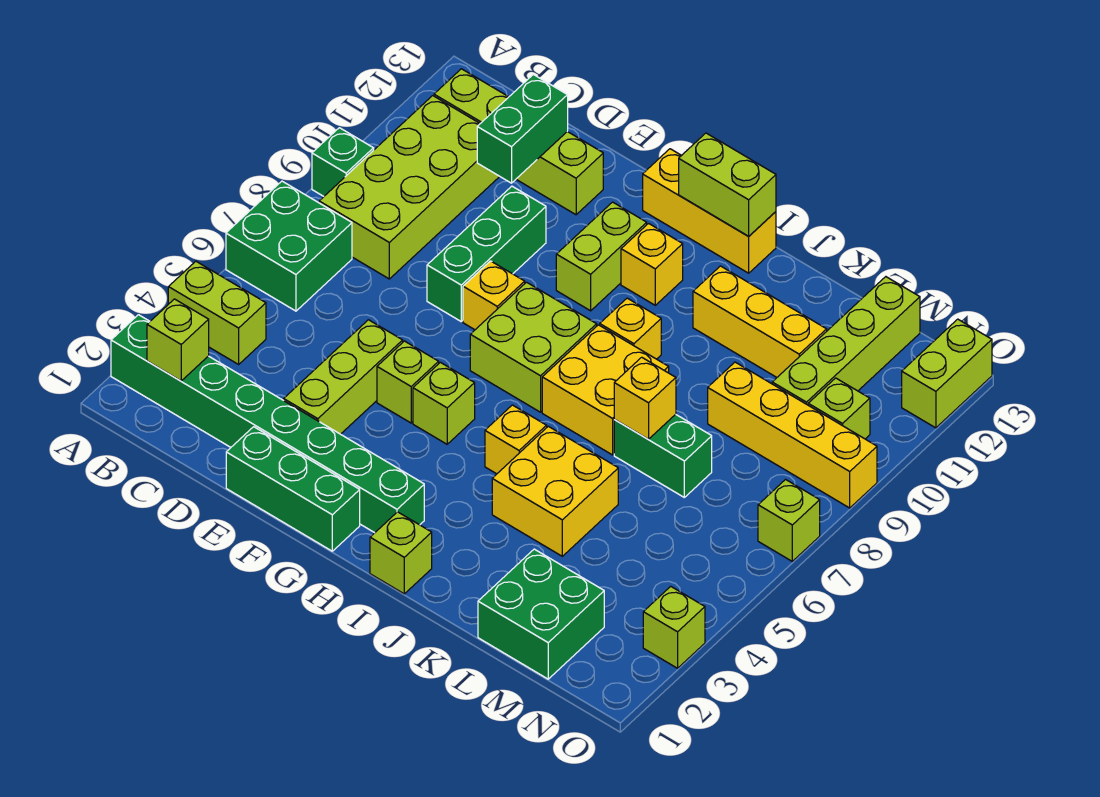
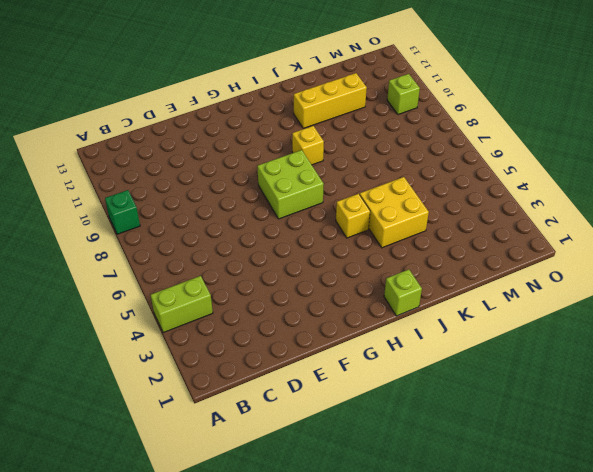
none -> green brick A2:H2 level 1
none -> green brick A6:B7 level 1
none -> lime brick B8:C11 level 1
none -> lime brick B12:E12 level 1

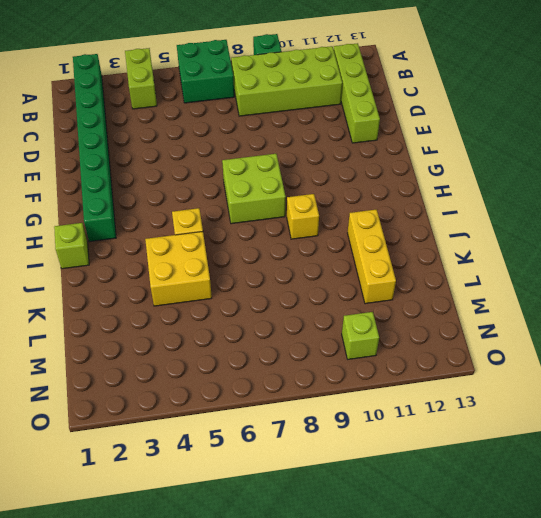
none -> green brick E1:G1 level 1
none -> lime brick E3:E5 level 1
none -> green brick E8:E10 level 1
none -> lime brick F5 level 1

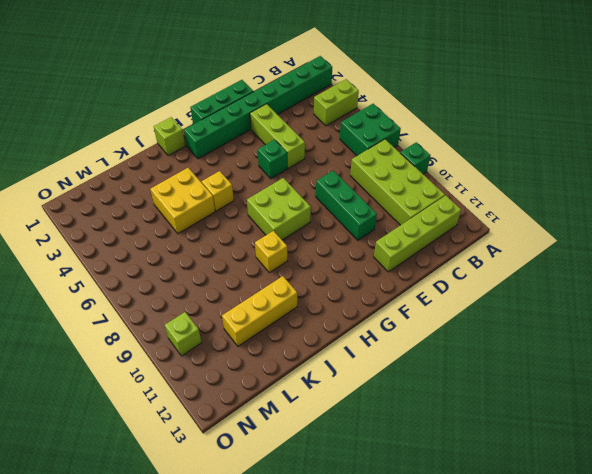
green brick F5 level 1 -> lime brick F5 level 1
none -> yellow brick F8 level 1
none -> lime brick G5 level 1
none -> lime brick G10:G11 level 1
none -> yellow brick G13:I13 level 1

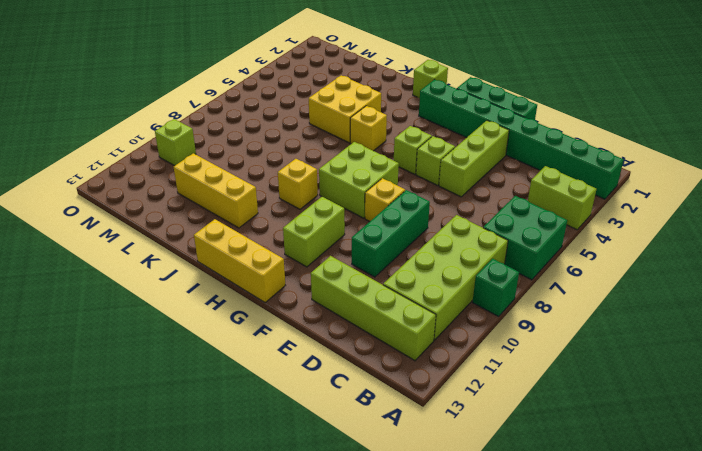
none -> yellow brick H11 level 1
none -> yellow brick I7:J8 level 1
none -> green brick K7:L7 level 1
none -> green brick L1:M2 level 1

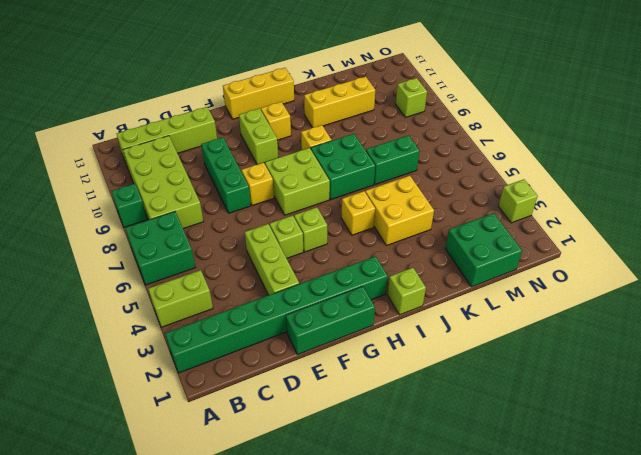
green brick I7:J8 level 1 -> yellow brick I7:J8 level 1
none -> yellow brick L9:O9 level 1
none -> lime brick M10:M13 level 1
none -> lime brick O7 level 1
none -> lime brick O12:O13 level 1

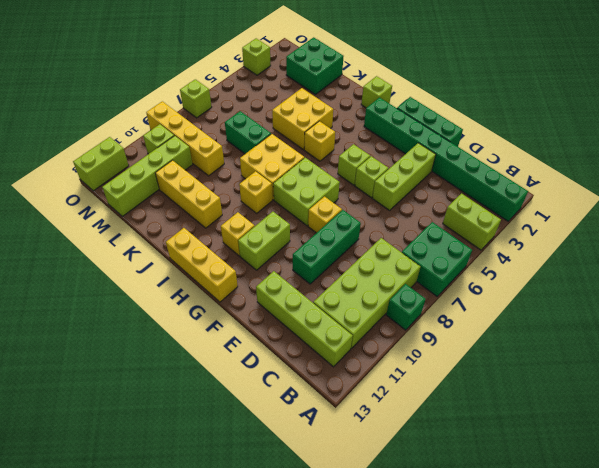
none -> lime brick B2 level 2
none -> green brick D11:D12 level 2
none -> lime brick H13:I13 level 2
none -> yellow brick K7 level 2

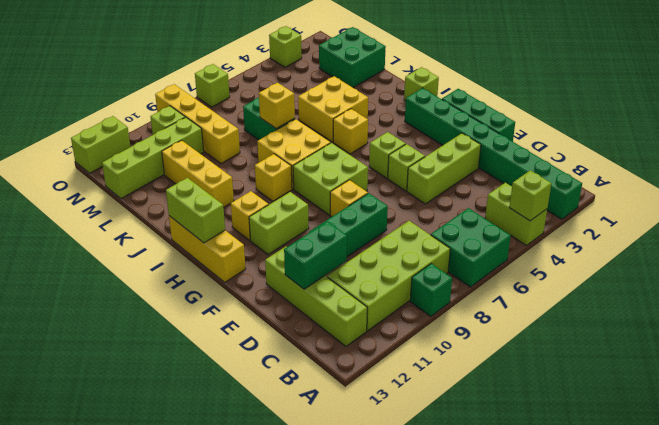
lime brick A4 level 2 -> lime brick B2 level 2

